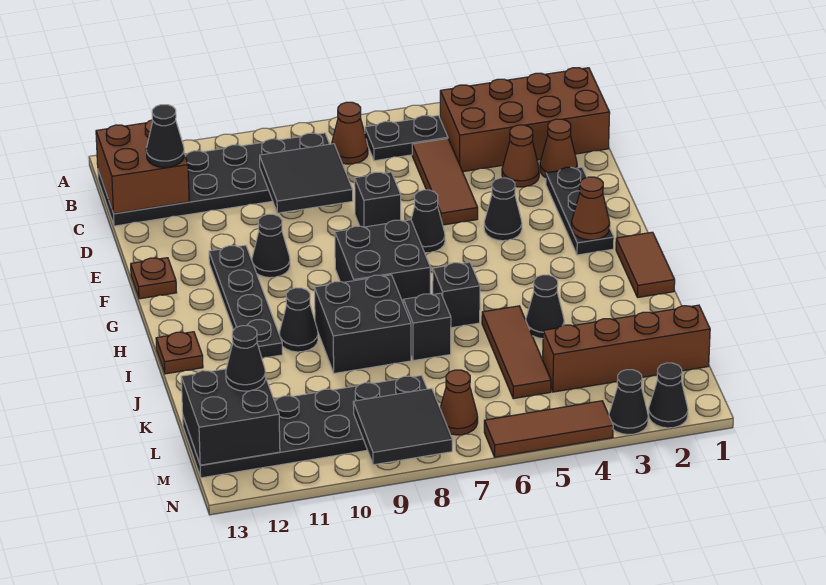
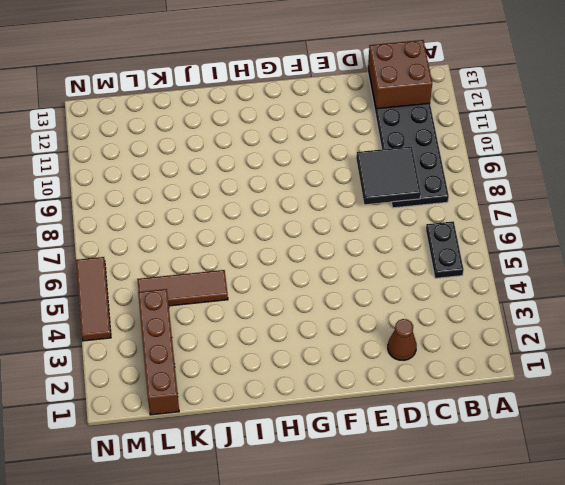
none -> brown brick B1:C4 level 1
none -> brown cone B7 level 1
none -> brown tile C5:E5 level 1
none -> brown cone D3 level 1

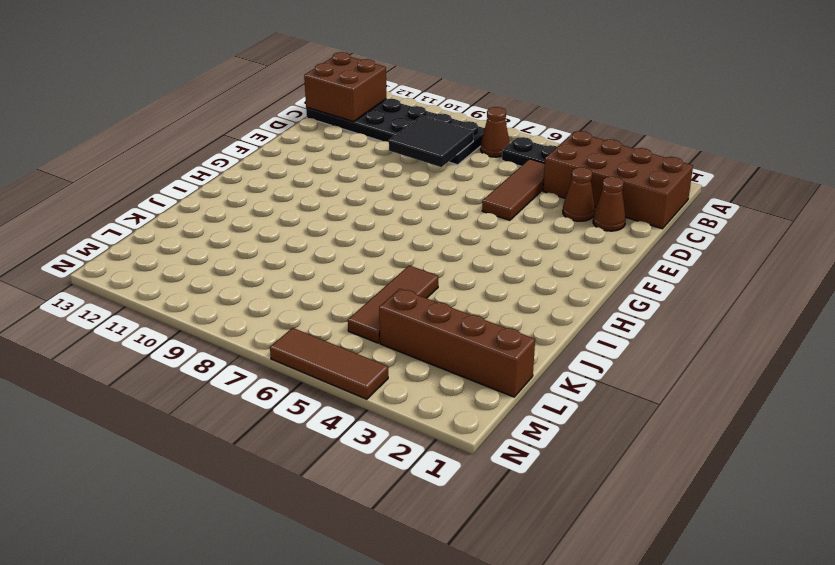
none -> black plate E2:G2 level 1
none -> black brick E7 level 1
none -> black cone F4 level 1
none -> black cone F6 level 1

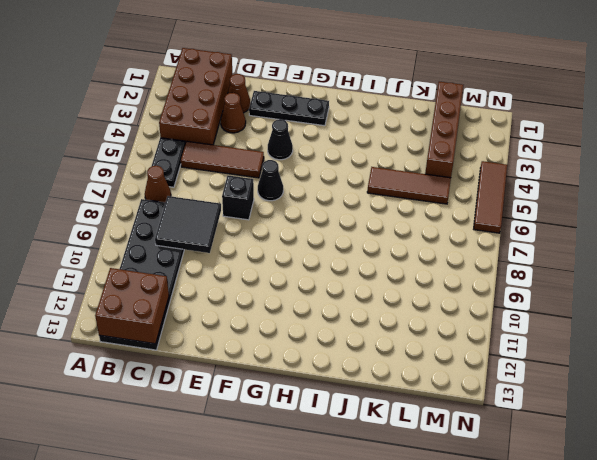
none -> black cone F10 level 1
none -> black plate F11:I11 level 1
none -> brown plate F13 level 1
none -> black brick G7:H8 level 1

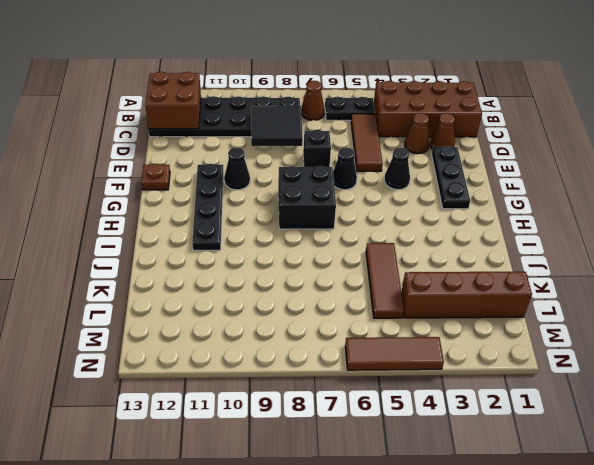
none -> brown tile H1:I1 level 1
none -> black brick I6 level 1
none -> black brick I8:J9 level 1
none -> black cone I10 level 1

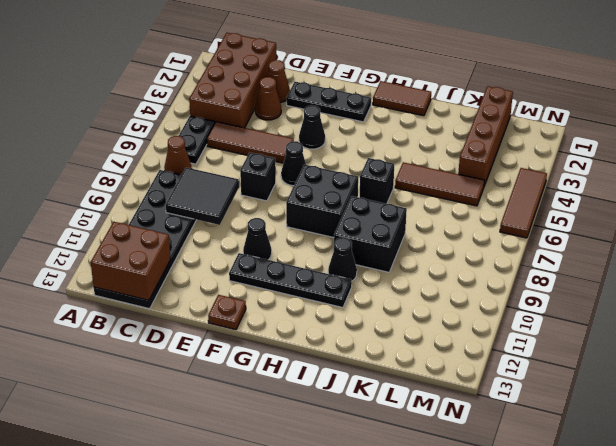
none -> brown plate I13 level 1
none -> black cone J4 level 1
none -> black brick J7 level 1
none -> black plate L8:M13 level 1

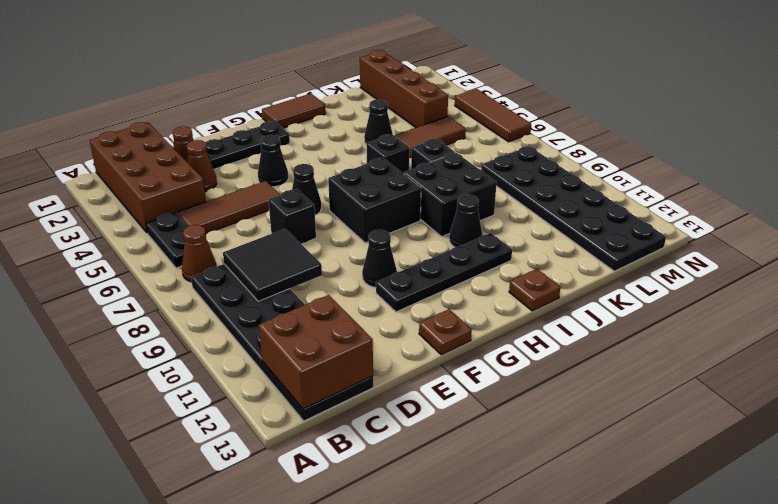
none -> brown cone M7 level 1
none -> black cone N2 level 1
none -> black cone N3 level 1
none -> brown cone G2 level 2

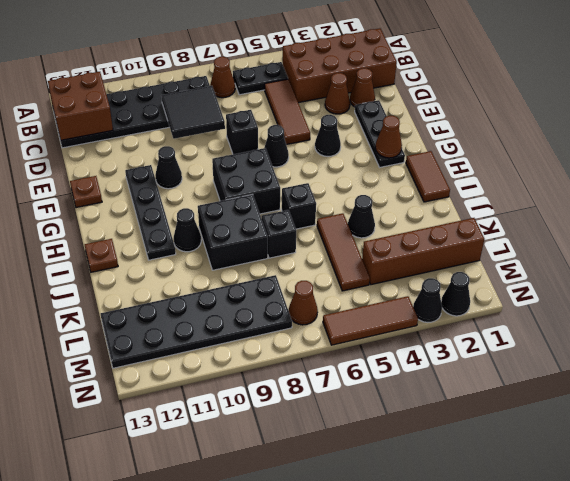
none -> black brick L12:M13 level 2
none -> black tile M8:N9 level 2
none -> black cone C12 level 3
none -> black cone L12 level 3

